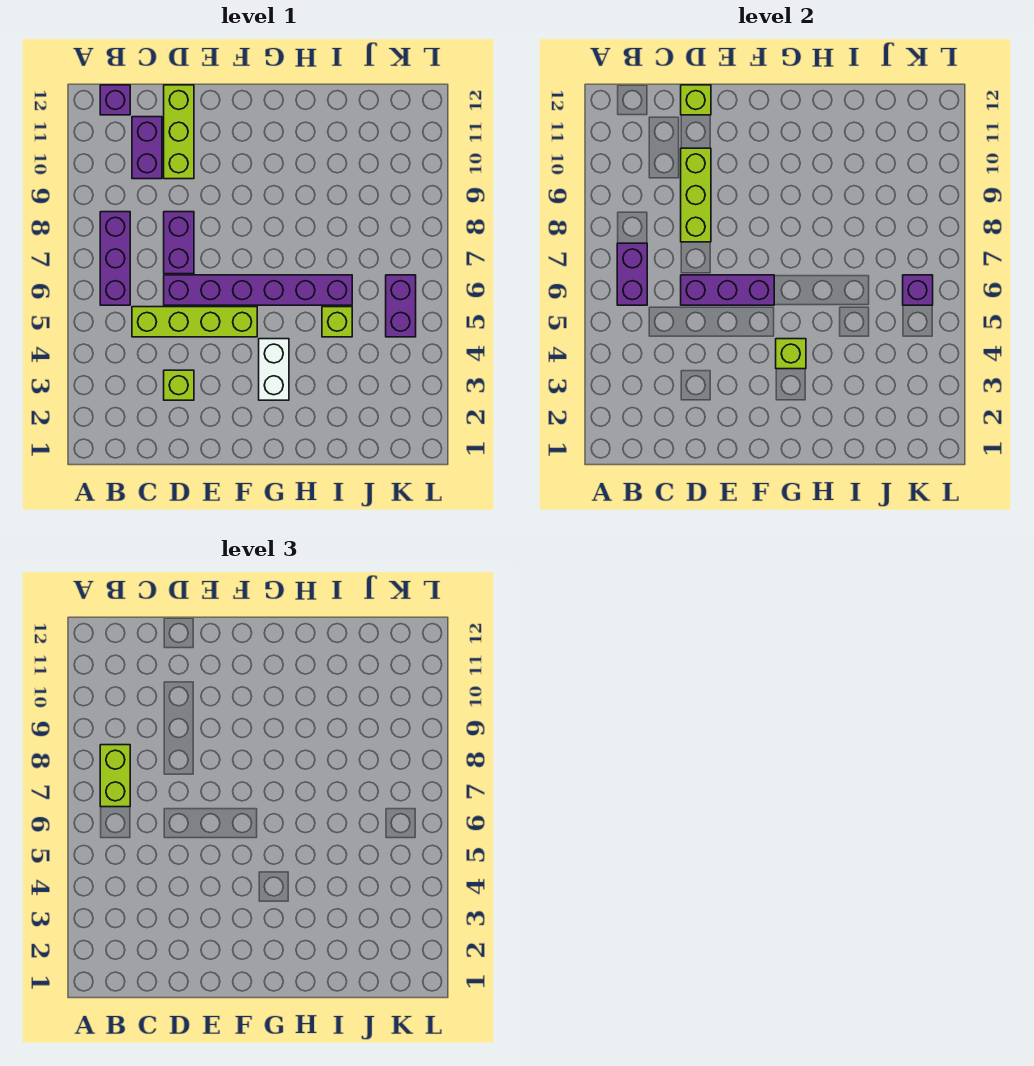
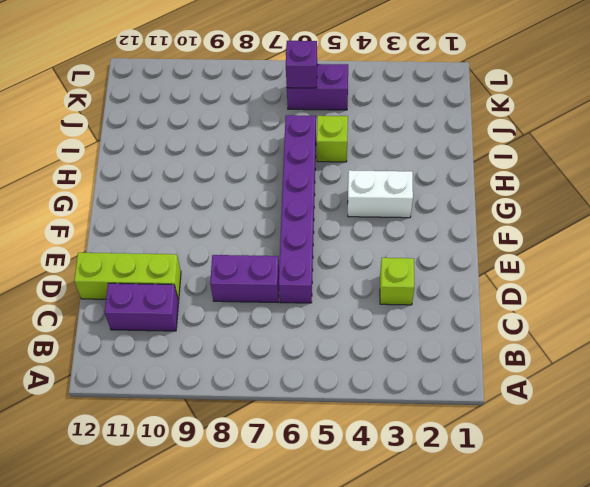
none -> purple brick B6:B8 level 1
none -> purple brick B12 level 1
none -> lime brick C5:F5 level 1

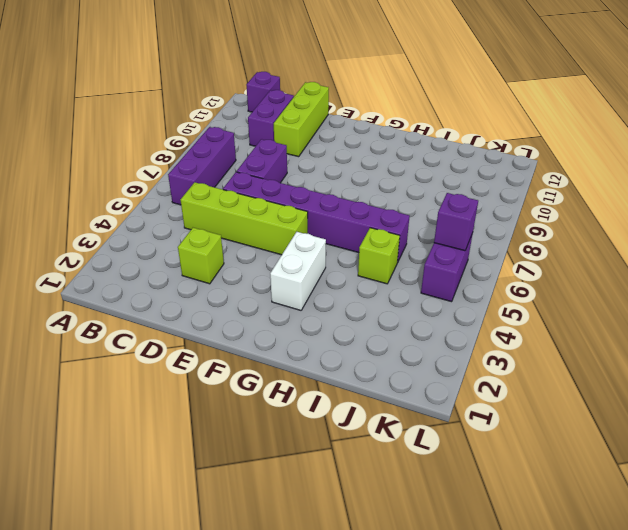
none -> purple brick B6:B7 level 2
none -> purple brick D6:F6 level 2
none -> lime brick D8:D10 level 2

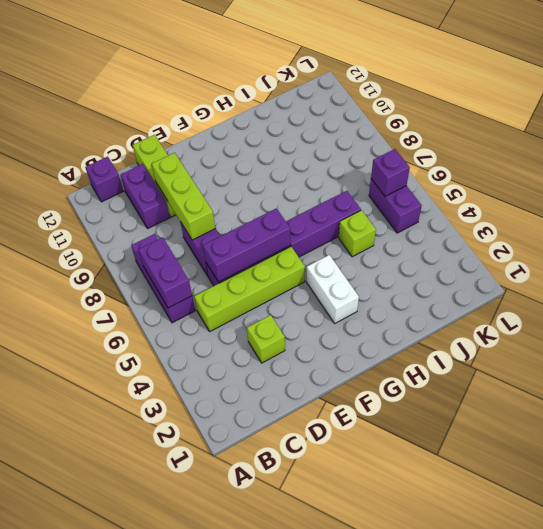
none -> lime brick D12 level 2
none -> lime brick G4 level 2
none -> lime brick B7:B8 level 3

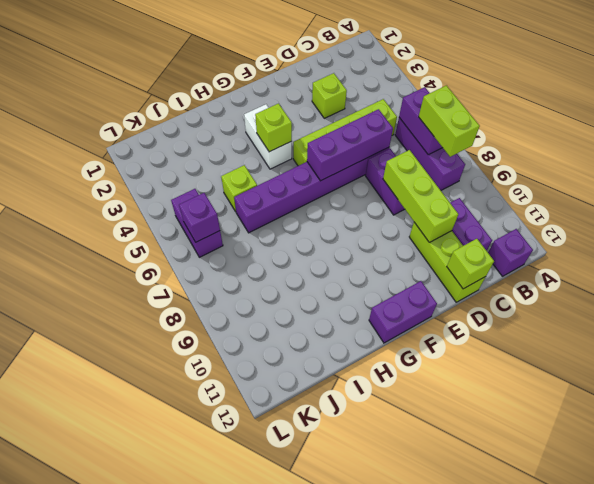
purple brick F12:G12 level 1 -> none

